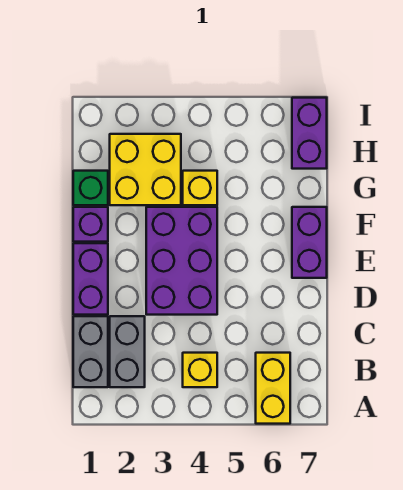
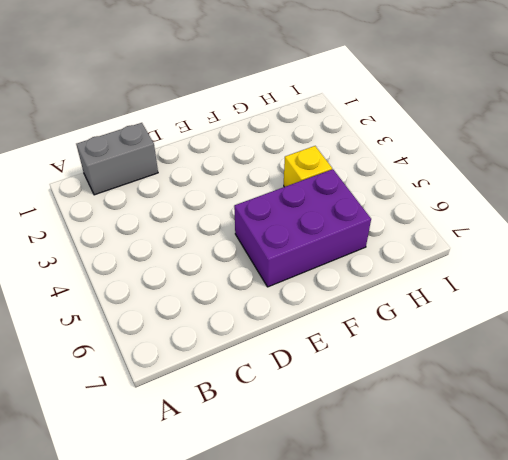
purple brick E5:G6 level 1 -> purple brick D3:F4 level 1
none -> yellow brick A6:B6 level 1
none -> grey brick B2:C2 level 1
none -> yellow brick B4 level 1

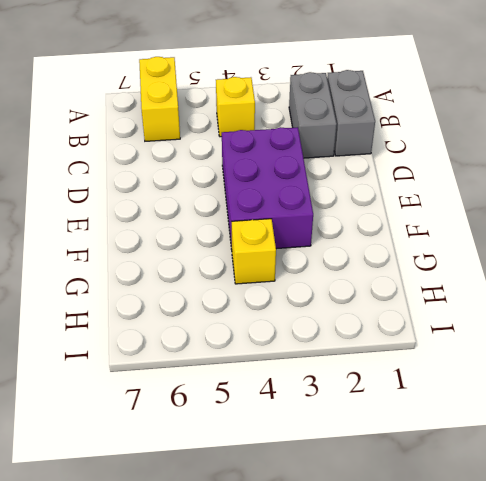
none -> purple brick D1:E1 level 1
none -> purple brick E7:F7 level 1
none -> purple brick F1 level 1

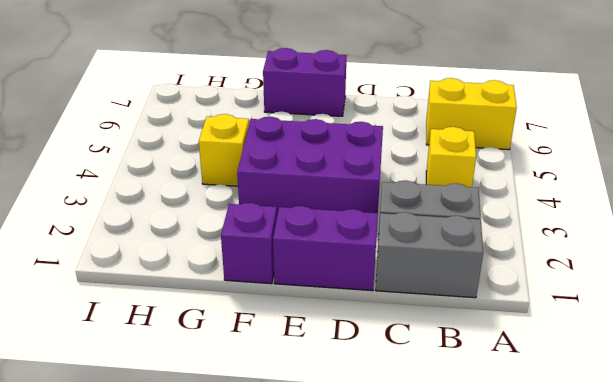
none -> green brick G1 level 1
none -> yellow brick G2:H3 level 1
none -> purple brick H7:I7 level 1

